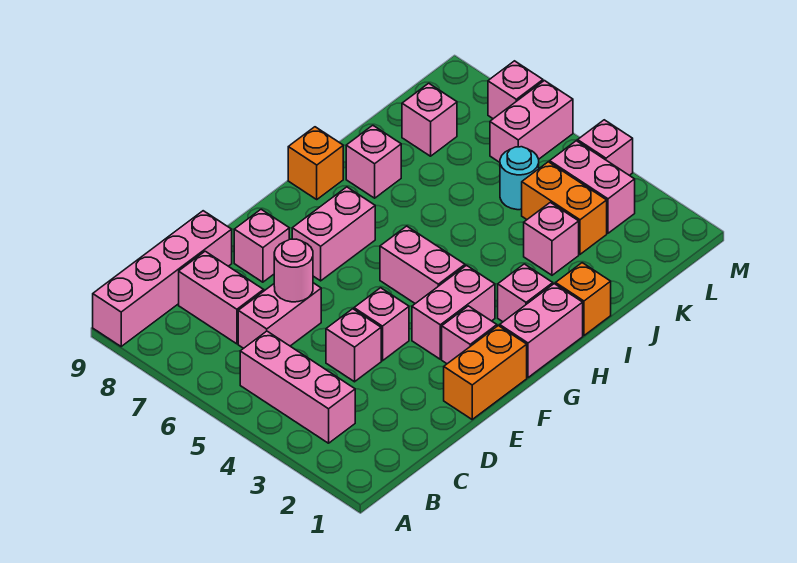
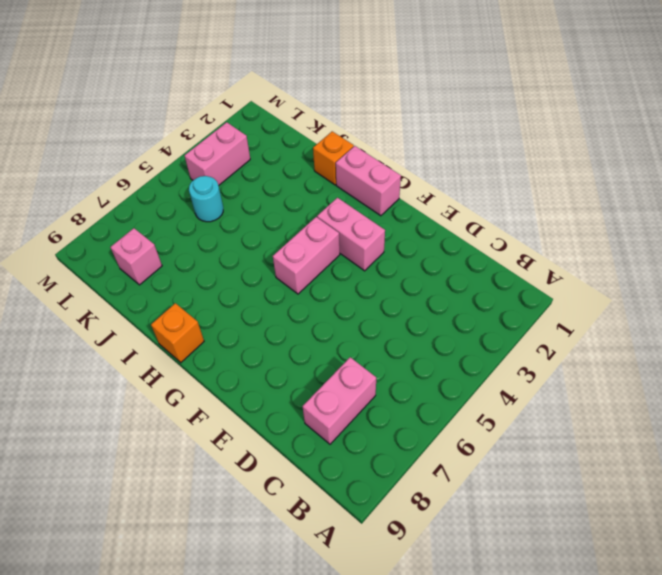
none -> pink brick A9:D9 level 1
none -> pink brick B3:B5 level 1
none -> pink brick C6:D6 level 1

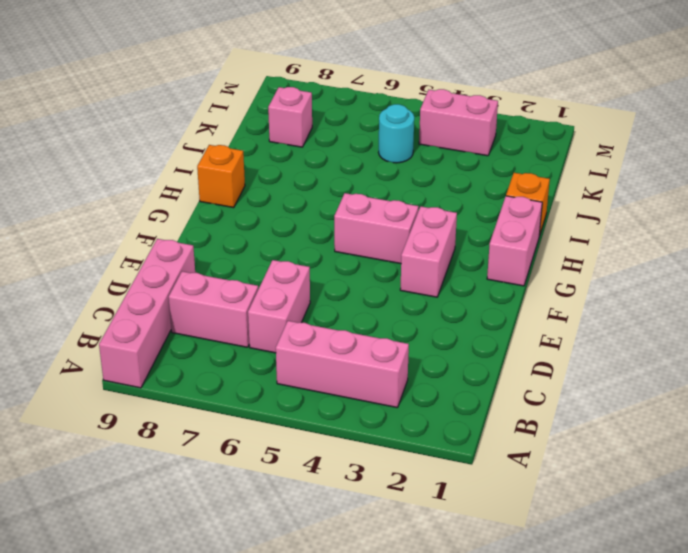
none -> pink brick D4 level 1
none -> orange brick E1:F1 level 1
none -> pink brick E4 level 1

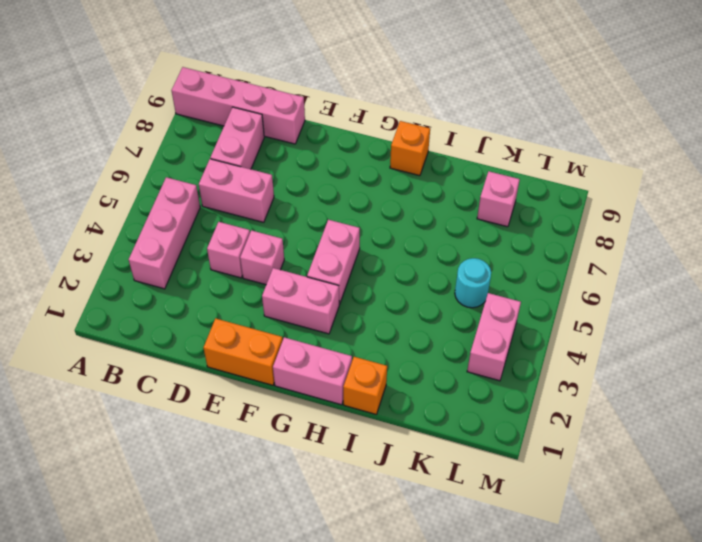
none -> pink brick E8 level 1
none -> pink brick F2 level 1
none -> pink brick F7:G7 level 1

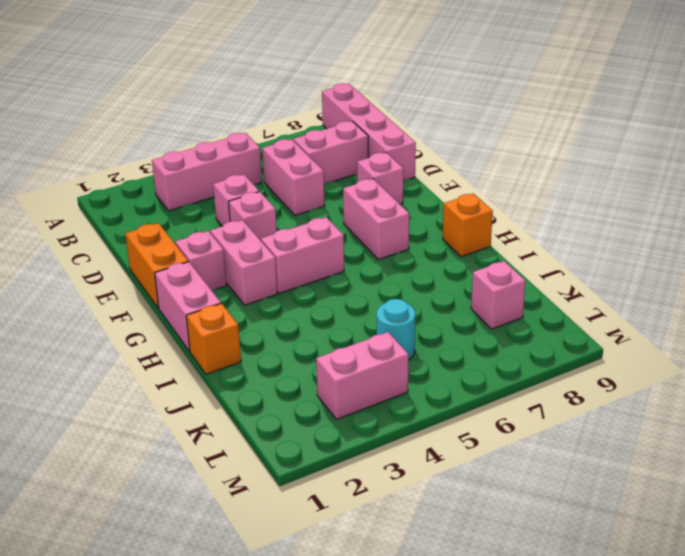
none -> pink brick H2 level 1
none -> pink brick I8 level 1
none -> pink brick J3 level 1

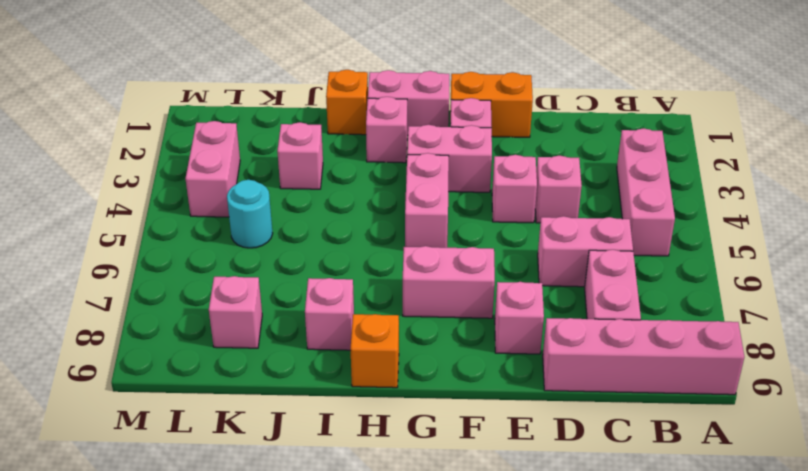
none -> orange brick K3:K4 level 1
none -> pink brick L6:M6 level 1
none -> pink brick M4 level 1

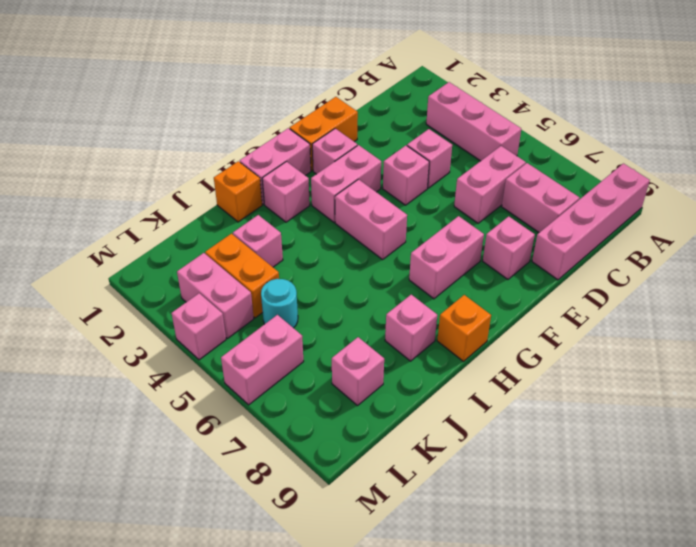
none -> pink brick M7 level 1
none -> pink round brick D6 level 2

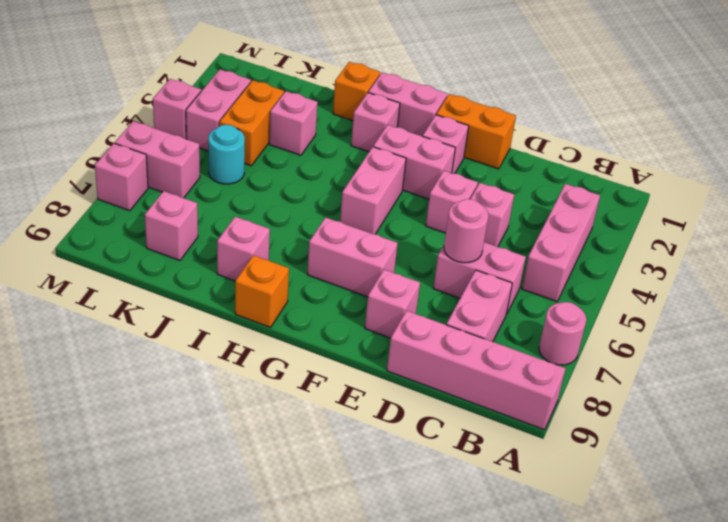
pink round brick A7 level 1 -> none

